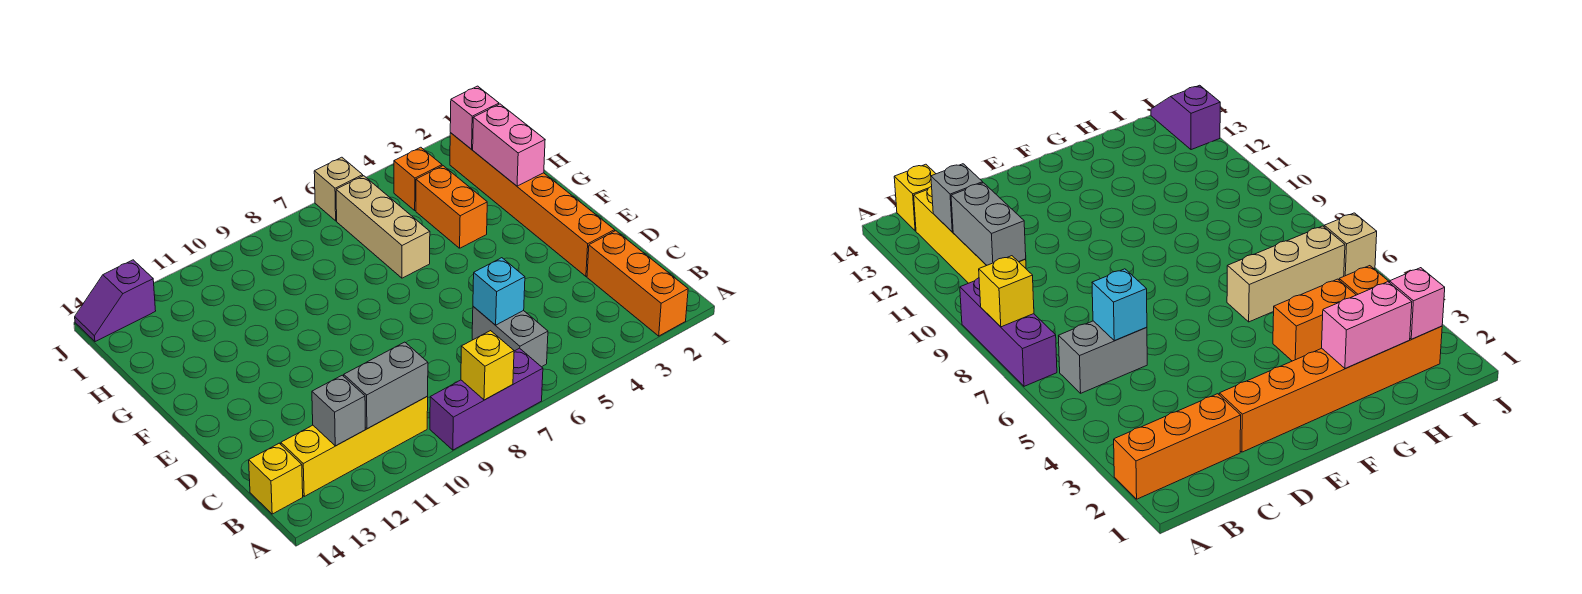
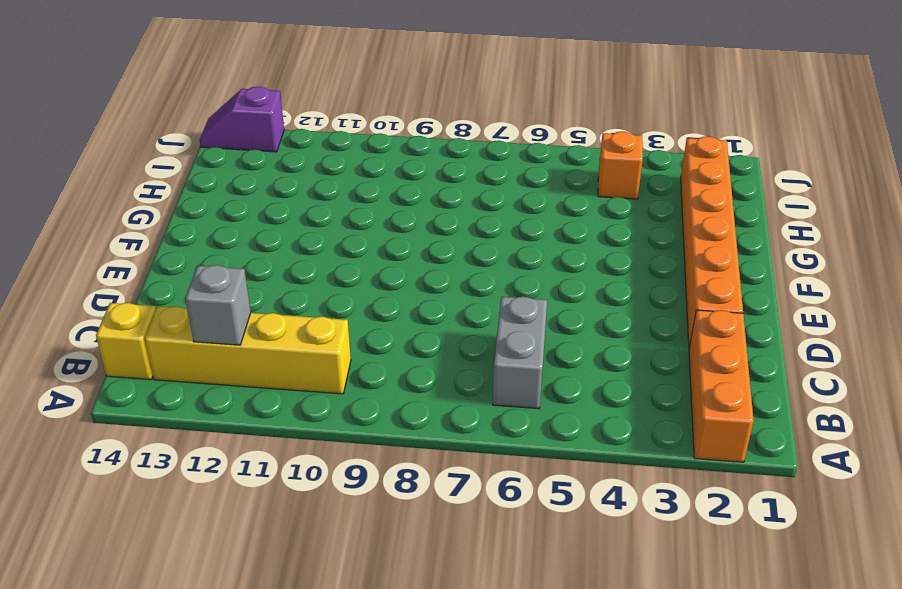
none -> purple brick A7:A9 level 1
none -> orange brick G4:H4 level 1
none -> tan brick G6:I6 level 1

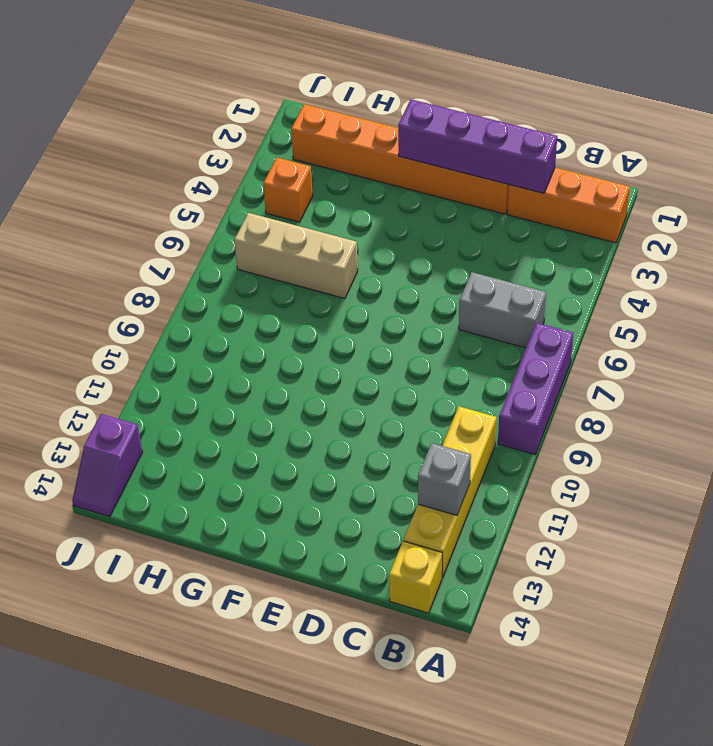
purple brick C2:F2 level 2 -> none
none -> orange brick G4:H4 level 1
none -> tan brick J6 level 1
none -> yellow brick A8 level 2

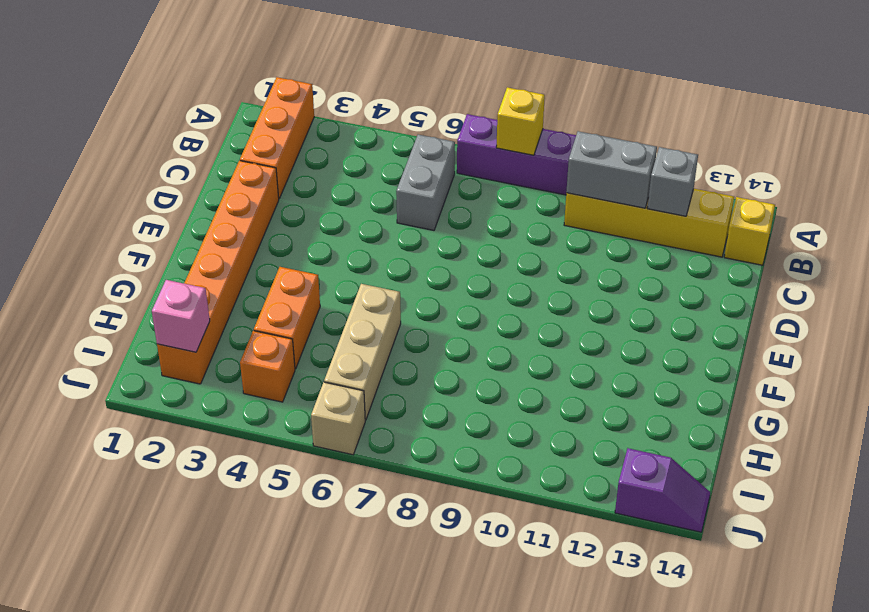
none -> cyan brick C6 level 2
none -> pink brick G2:H2 level 2

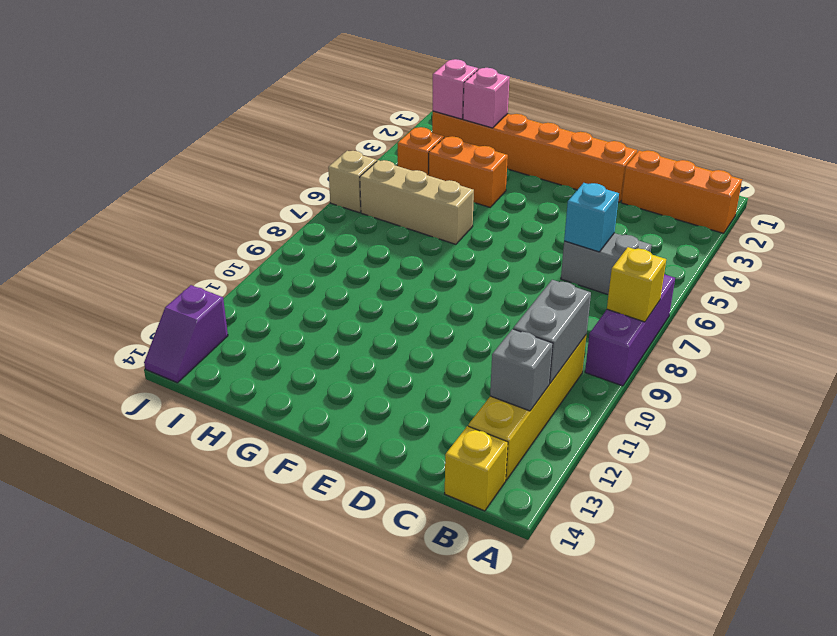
pink brick H2 level 2 -> pink brick G2:H2 level 2

